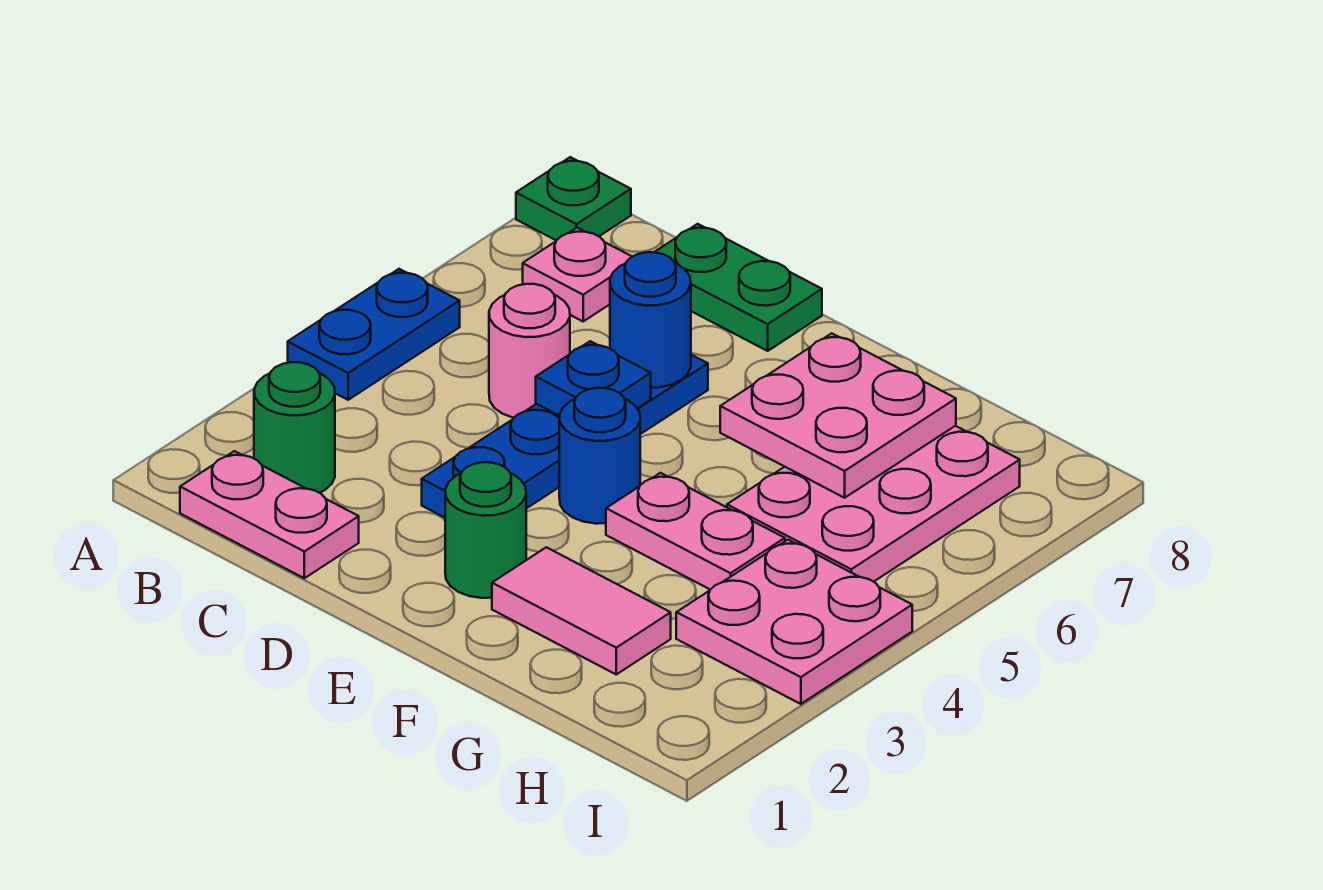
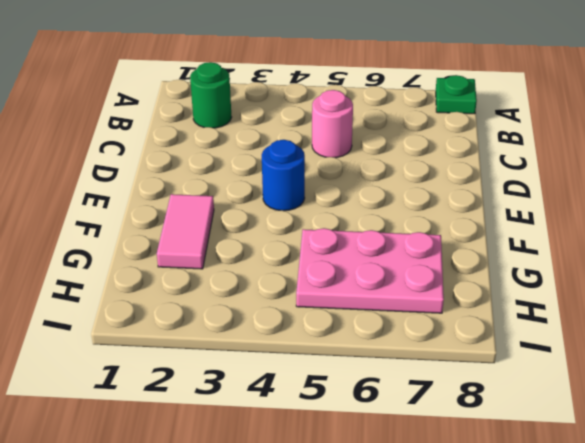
none -> blue plate A4:A5 level 1
none -> pink plate B1:C1 level 1
none -> pink plate B7 level 1

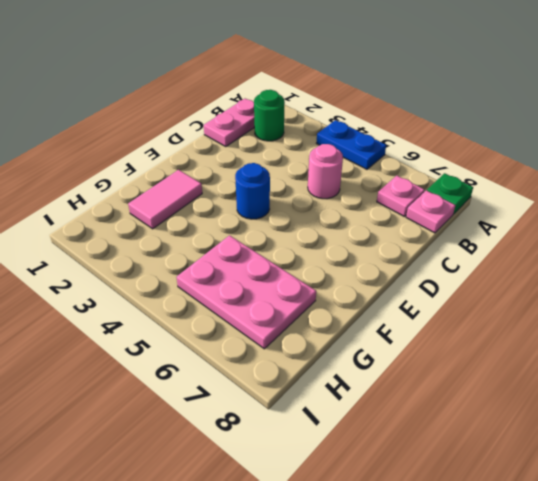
pink plate B8 level 1 -> none
none -> green plate C8:D8 level 1
none -> blue plate D3:D6 level 1
none -> green round brick E2 level 1

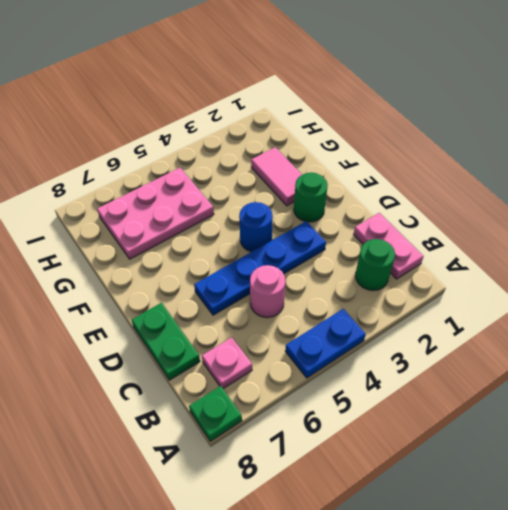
none -> pink plate F4:G4 level 1
none -> pink plate H3:I4 level 1
none -> blue plate D5 level 2

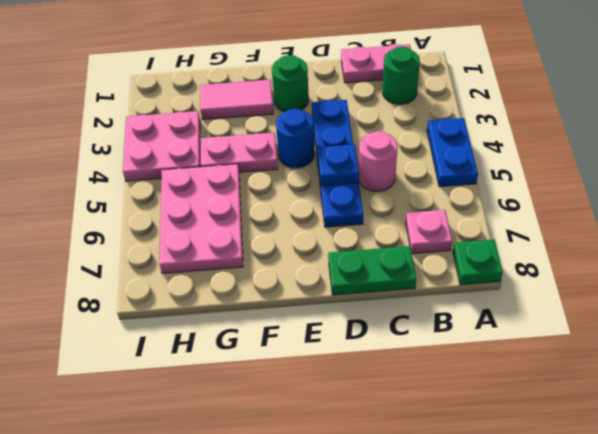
none -> blue round brick D6 level 2
none -> pink plate F6:G7 level 2

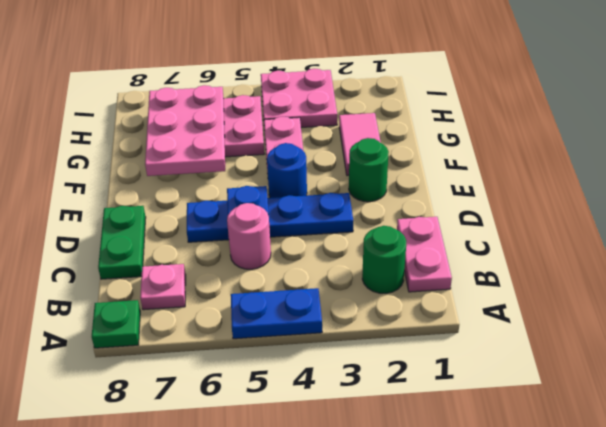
pink plate F6:H7 level 2 -> pink plate F6:G7 level 2
none -> blue round brick D6 level 2

